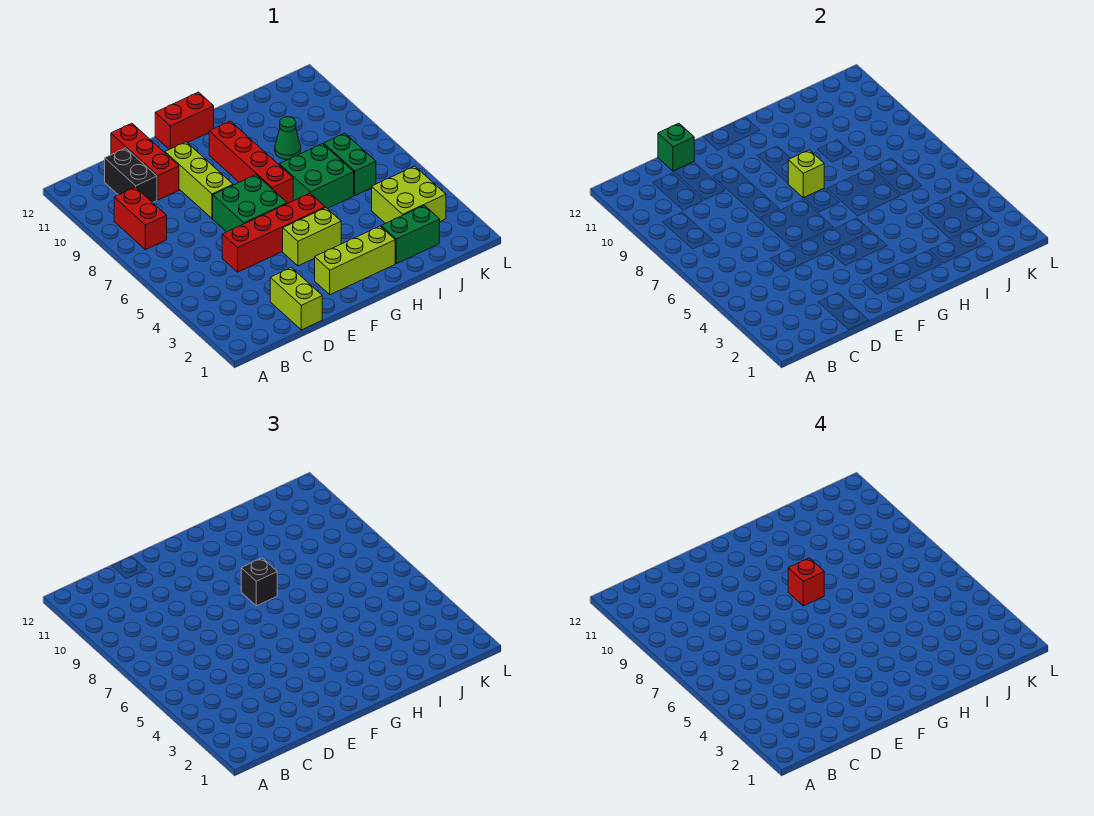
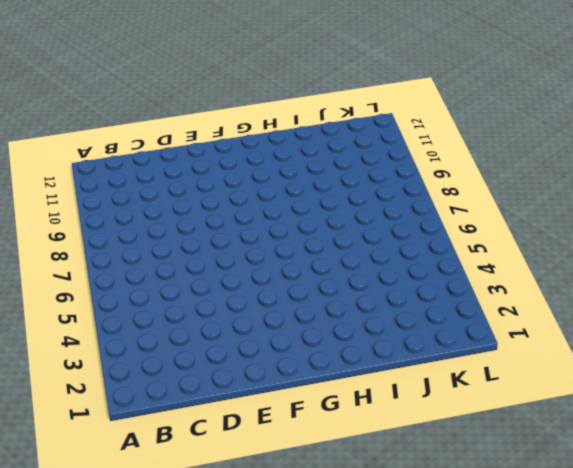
none -> red brick B8:B9 level 1
none -> black brick C10:C11 level 1
none -> lime brick D1:D2 level 1

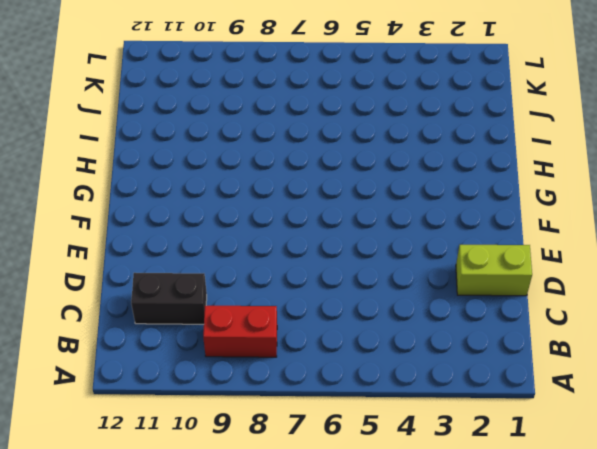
none -> red brick D5:G5 level 1
none -> red brick D10:D12 level 1
none -> green brick E6:F7 level 1

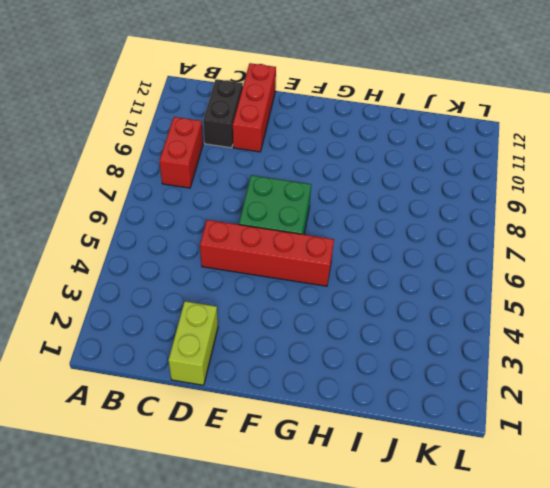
none -> lime brick E8:E10 level 1
none -> lime brick F2:H2 level 1
none -> lime brick F4:G4 level 1

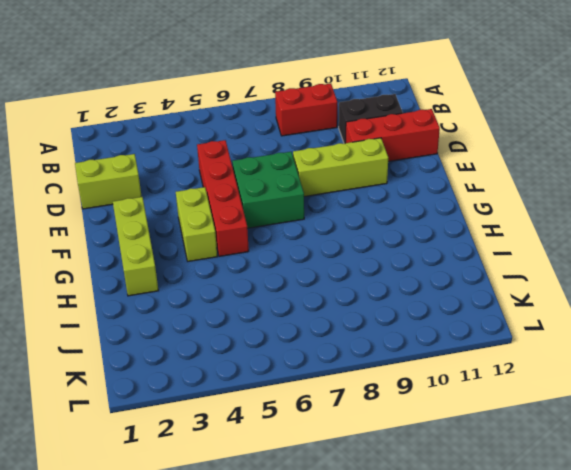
none -> red brick F12:G12 level 1
none -> red brick G7:G10 level 1
none -> green brick H6:I7 level 1

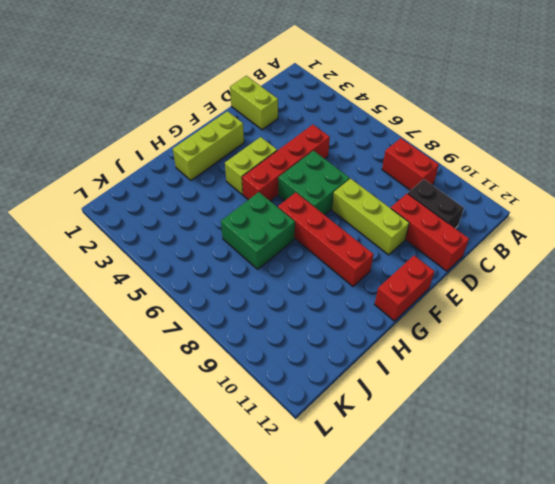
none -> green brick I2:J2 level 1
none -> green cone I9 level 1
none -> lime brick J3:K4 level 1

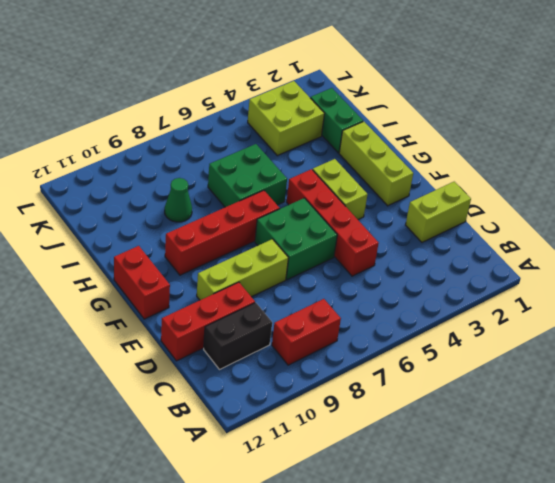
none -> green brick J6:J7 level 1
none -> green brick D12 level 2
none -> lime brick G8 level 2

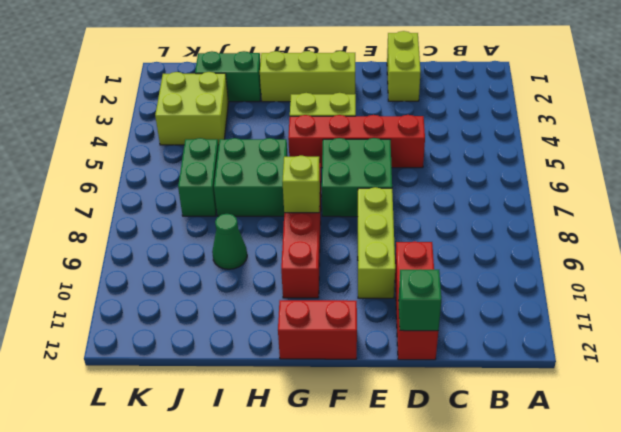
none -> red brick B8:B9 level 1
none -> black brick C10:C11 level 1
none -> black brick G8 level 3

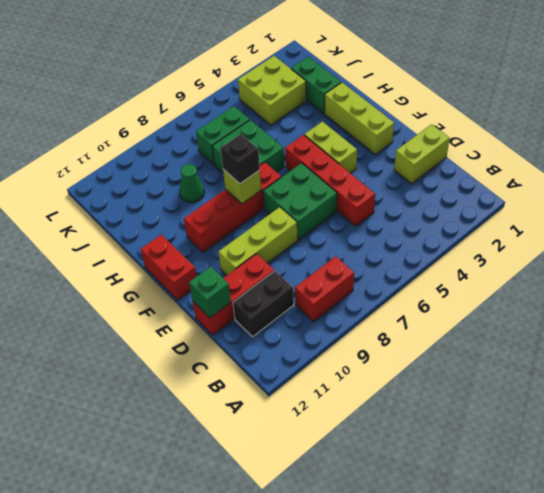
none -> red brick G8 level 4

